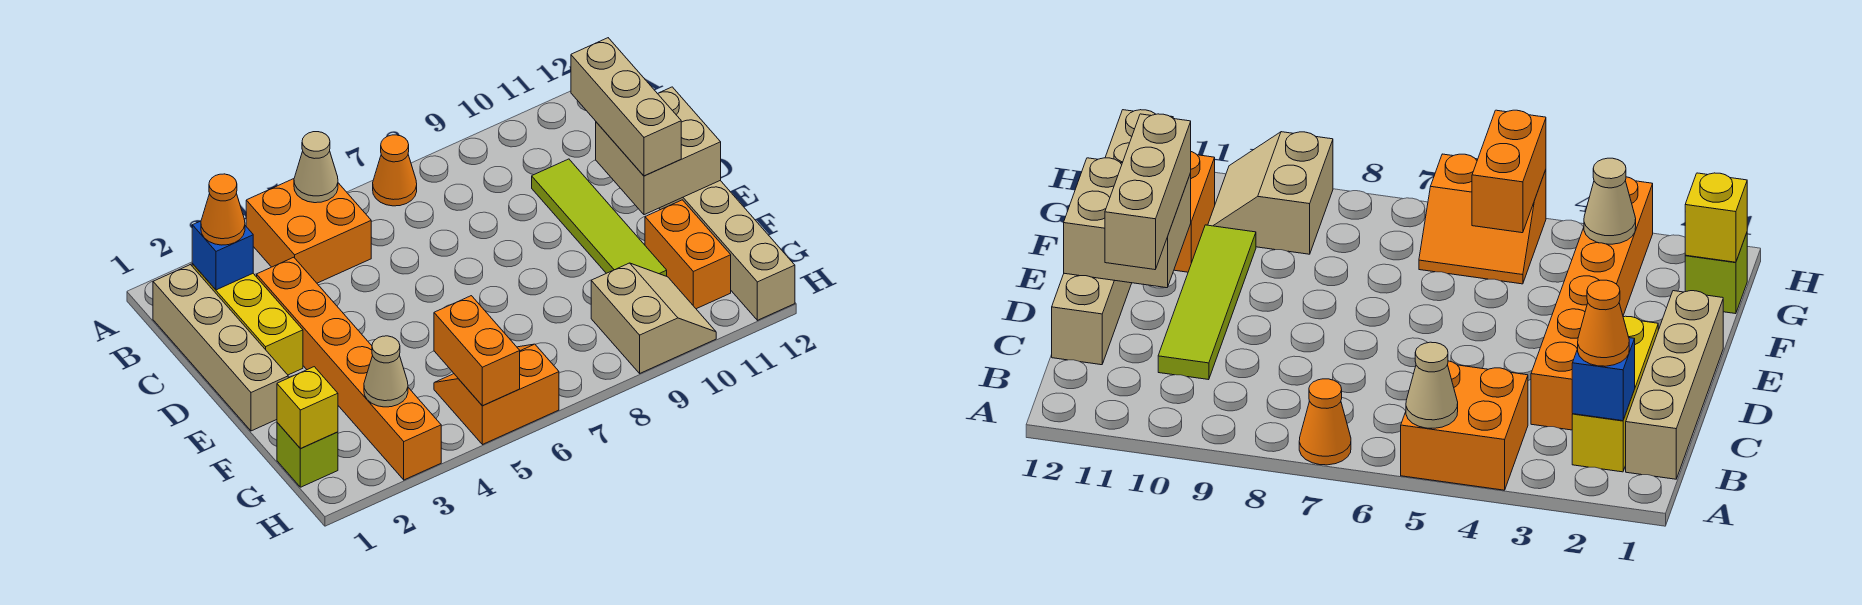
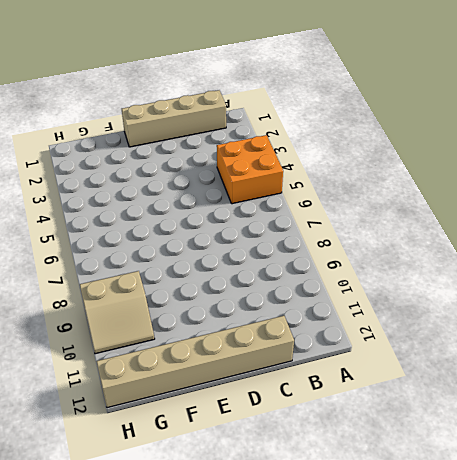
none -> orange cone A7 level 1
none -> yellow brick B2:D2 level 1
none -> orange brick C3:H3 level 1

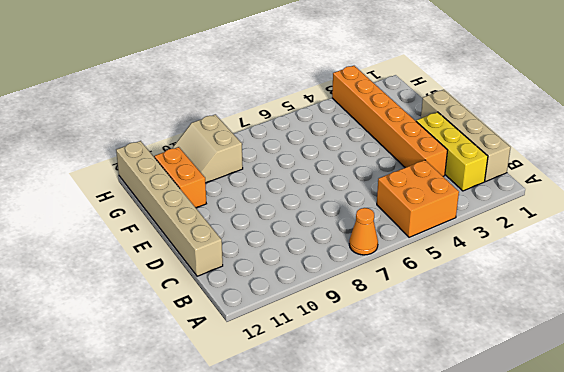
none -> lime tile C10:F10 level 1
none -> lime brick G1 level 1
none -> orange slope G5:H6 level 1 top H

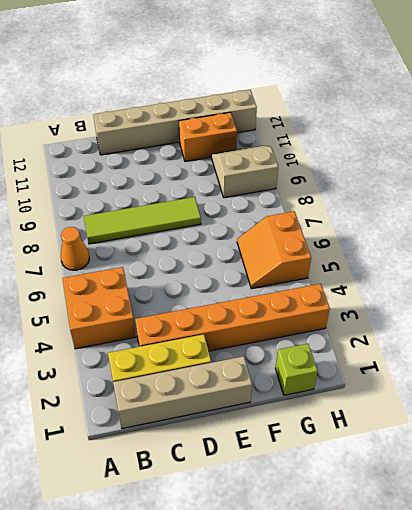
lime tile B8:E8 level 1 -> lime tile C10:F10 level 1
none -> tan cone A5 level 2
none -> blue brick B2 level 2
none -> tan brick D11:E12 level 2

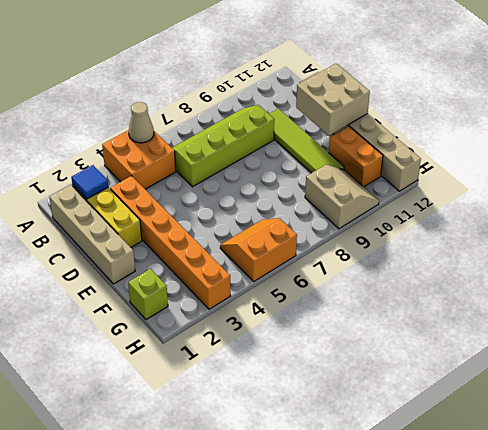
blue tile B2 level 2 -> blue brick B2 level 2
lime slope B6:C9 level 1 top C -> none
none -> orange cone A7 level 1
none -> yellow brick G1 level 2
none -> tan cone G3 level 2

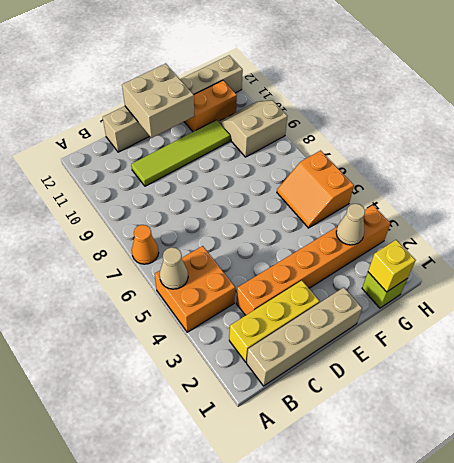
none -> blue brick B2 level 2
none -> orange brick G5:H5 level 2
none -> orange cone B2 level 3

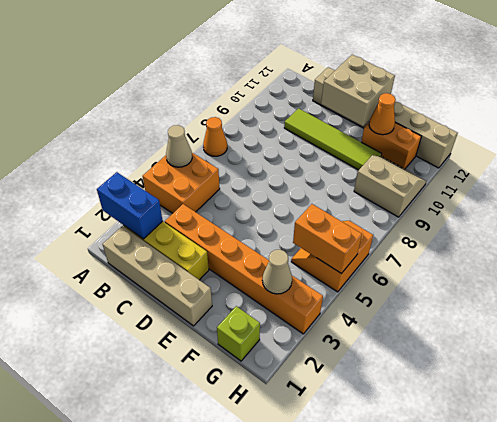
blue brick A2:B2 level 2 -> blue brick B2 level 2
orange cone F11 level 2 -> orange cone B2 level 3
none -> yellow brick G1 level 2
none -> tan brick C11:E11 level 3

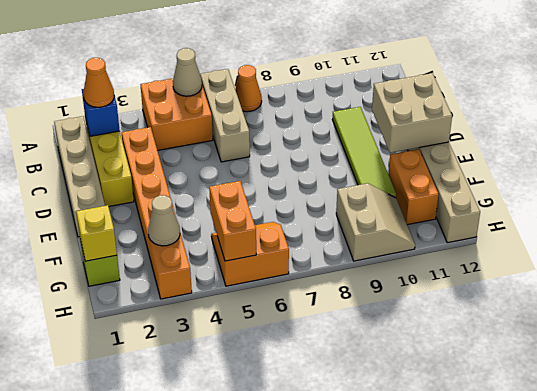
tan brick A6:C6 level 1 -> tan brick C11:E11 level 3

